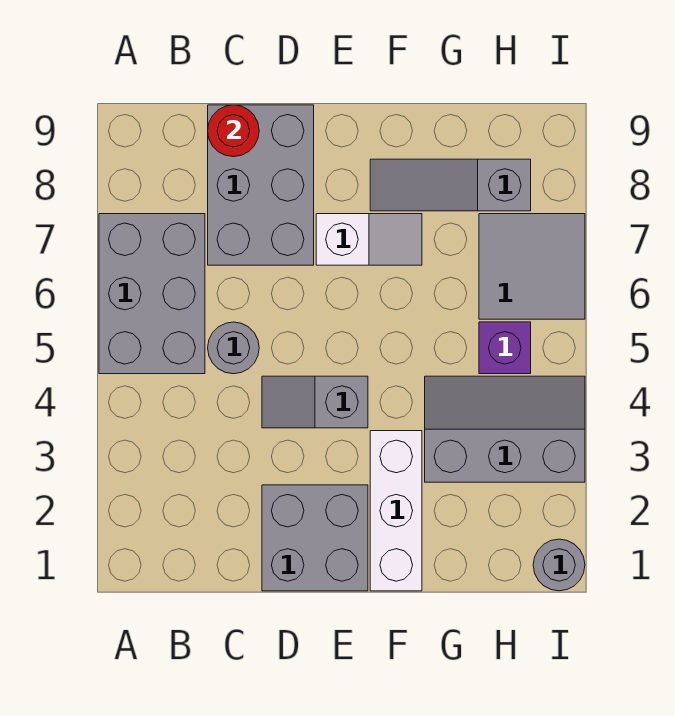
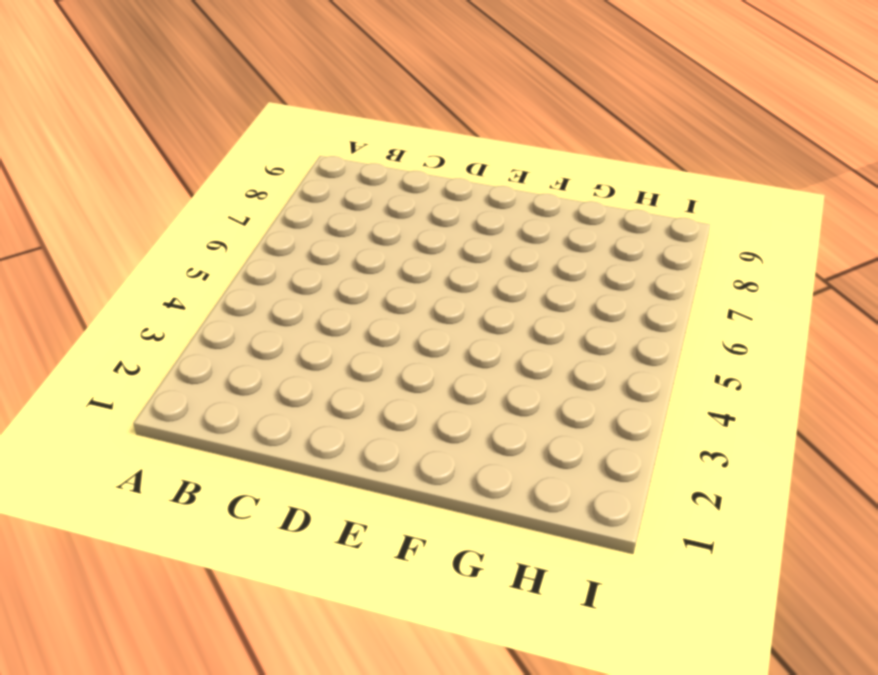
none -> grey brick A5:B7 level 1
none -> grey round brick C5 level 1
none -> grey brick C7:D9 level 1

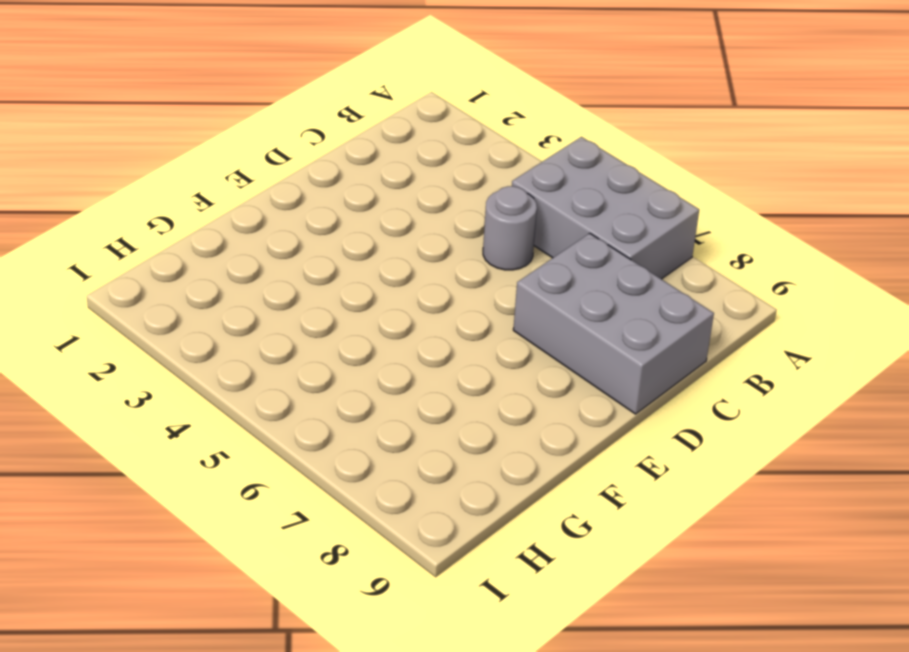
none -> grey brick D1:E2 level 1
none -> grey slope D4:E4 level 1 top E
none -> white slope E7:F7 level 1 top E

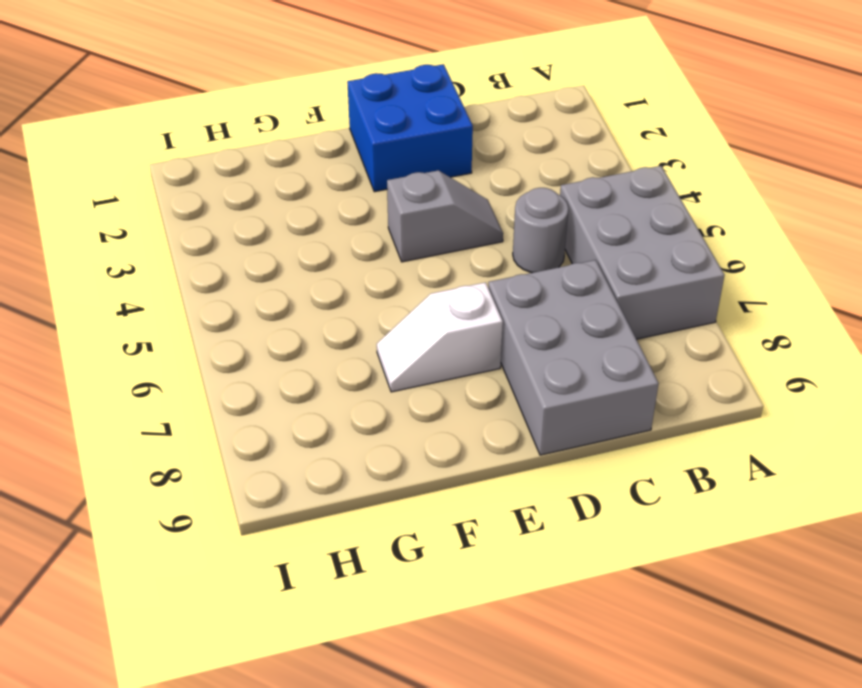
blue brick D1:E2 level 1 -> grey brick D1:E2 level 1
none -> white brick F1:F3 level 1
none -> grey slope F8:H8 level 1 top H
none -> grey slope G3:I4 level 1 top 3

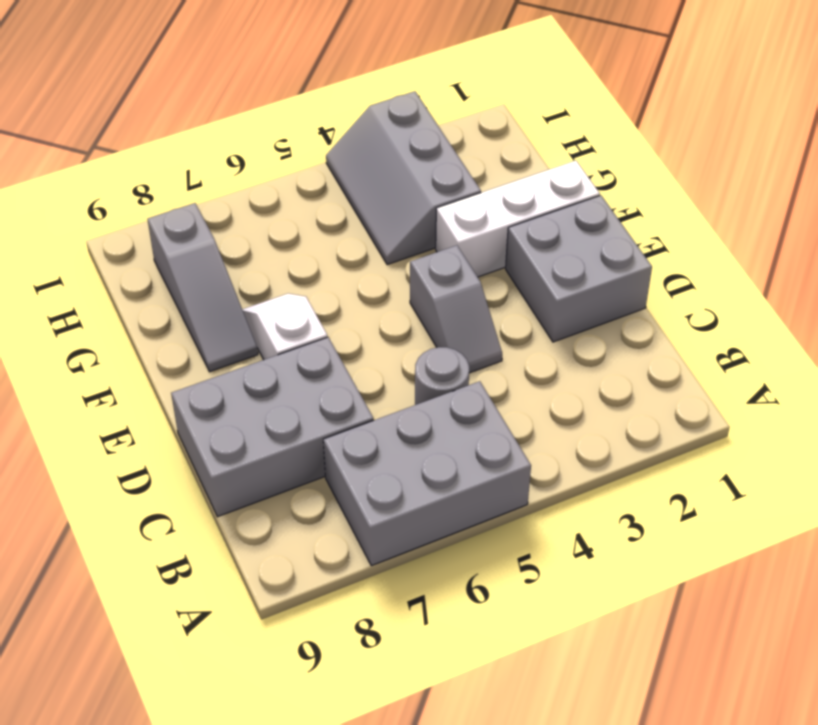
none -> purple brick H5 level 1
none -> grey tile H6:I7 level 1
none -> grey round brick I1 level 1

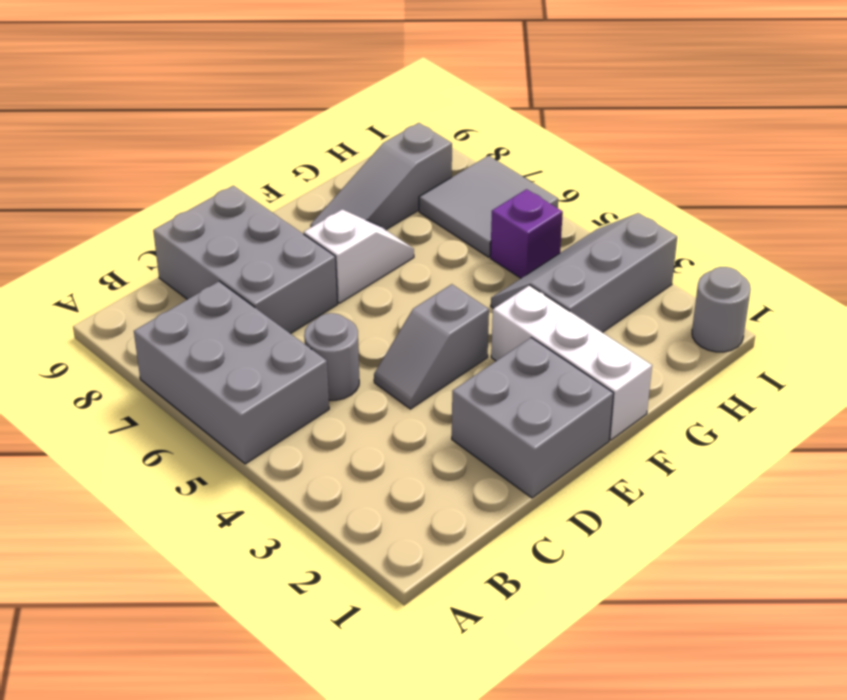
none -> red round brick C9 level 2

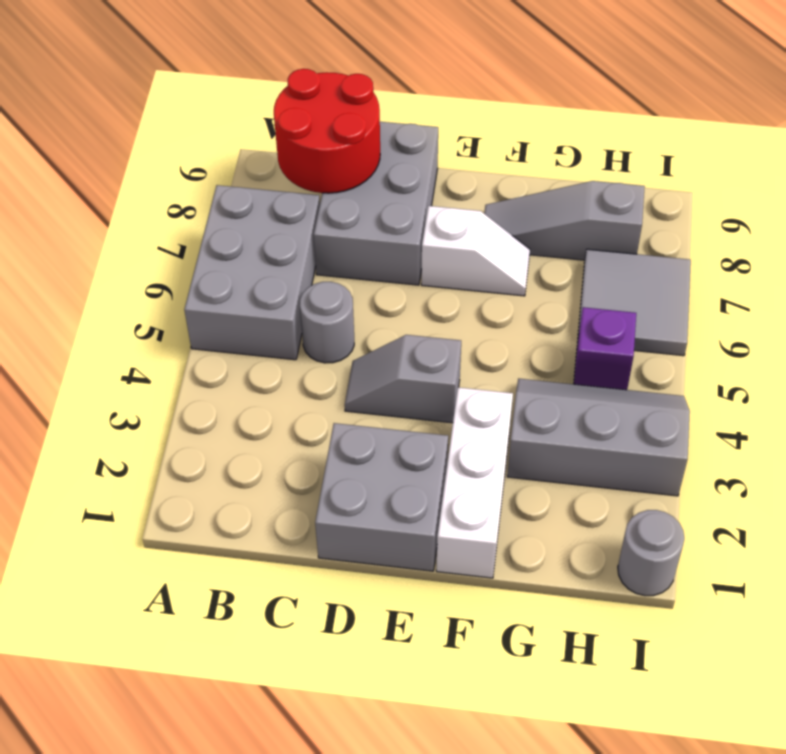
red round brick B8:C9 level 2 -> red round brick C9 level 2

